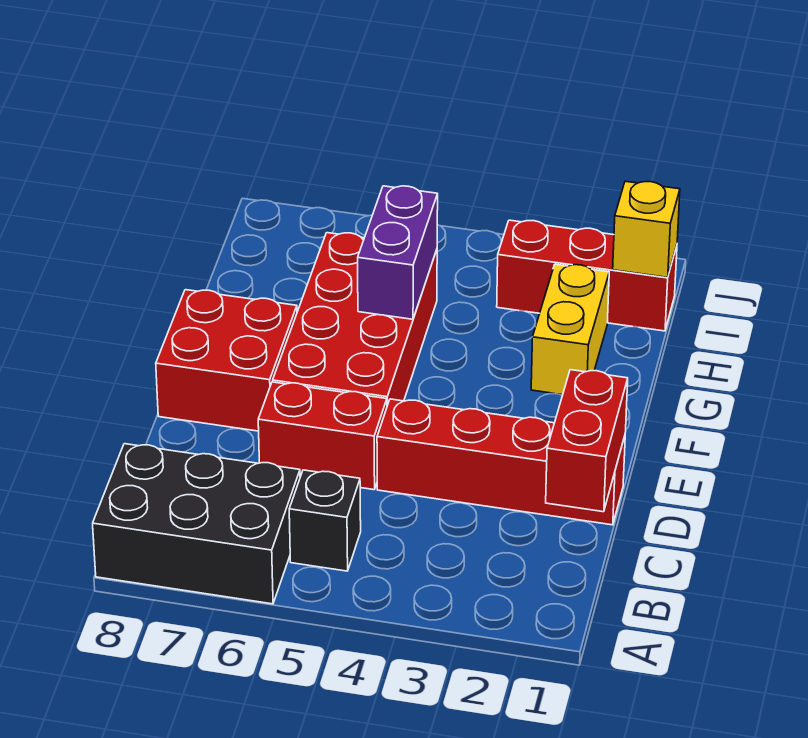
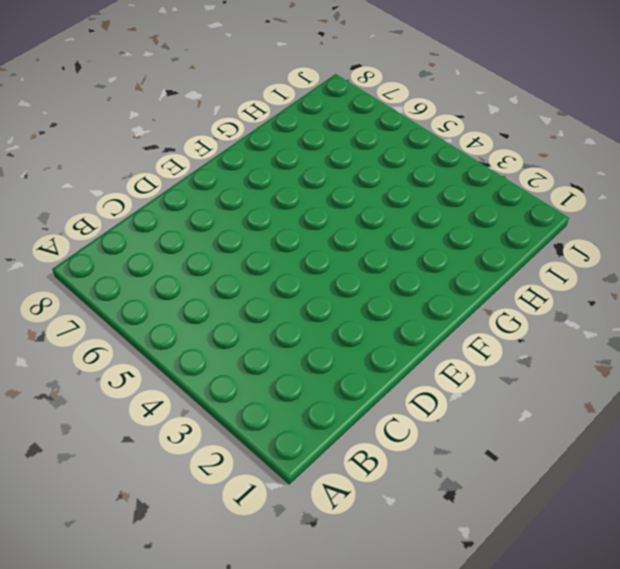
none -> black brick A6:B8 level 1
none -> black brick B5 level 1

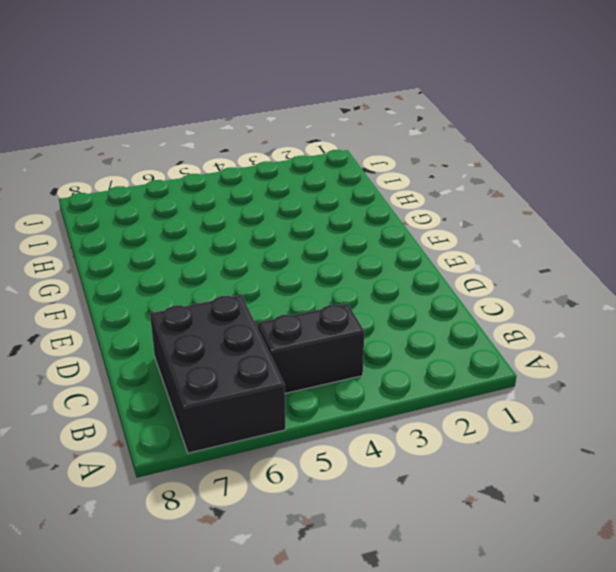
black brick A6:C7 level 1 -> black brick A6:B8 level 1
black brick B4:B5 level 1 -> black brick B5 level 1
none -> red brick D1:D4 level 1
none -> red brick D5:D6 level 1

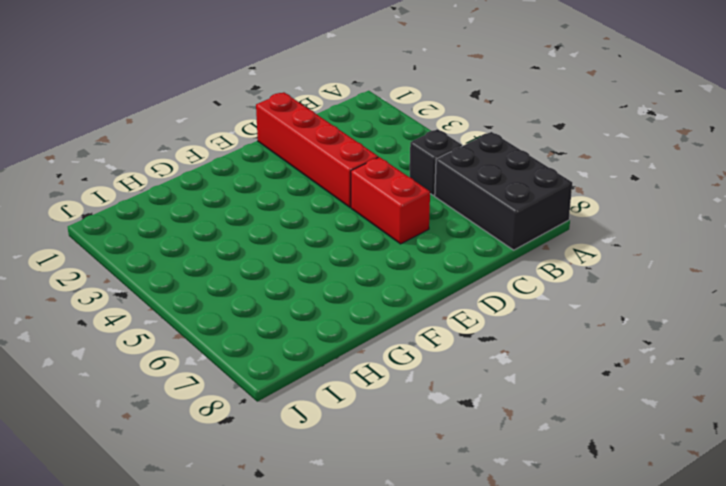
none -> red brick E5:H6 level 1
none -> red brick E7:F8 level 1

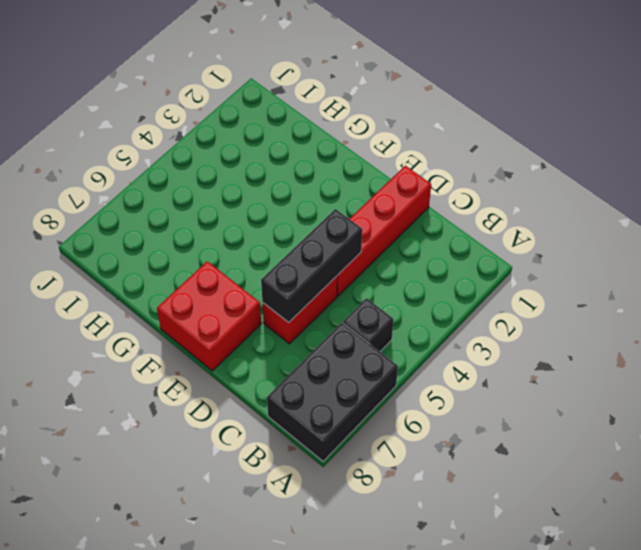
black brick D4:D6 level 2 -> none
none -> red brick E5:H6 level 1
none -> yellow brick G2:H2 level 1

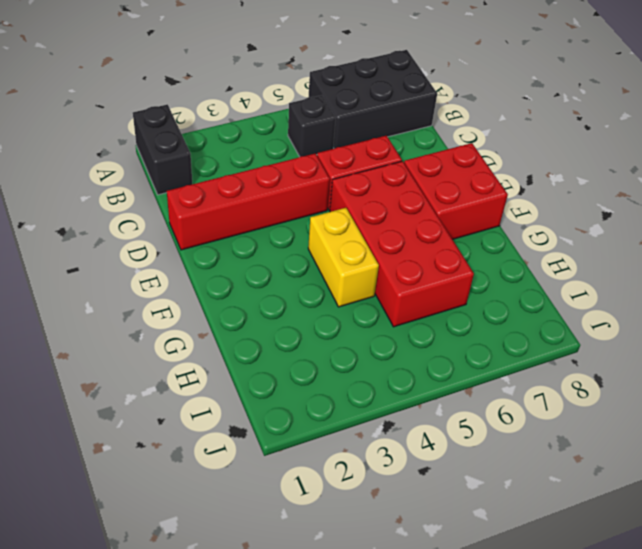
black brick A1:B1 level 1 -> none
yellow brick F4:G4 level 1 -> yellow brick G2:H2 level 1
none -> red brick I1:I3 level 1
none -> red brick C1:D1 level 2

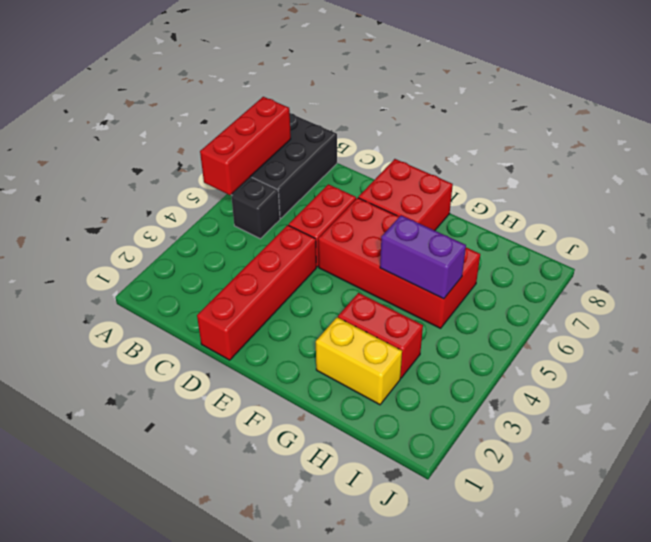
red brick A5:A7 level 2 -> red brick I1:I3 level 1
red brick G3:H3 level 1 -> red brick C1:D1 level 2
none -> yellow brick I1 level 2

